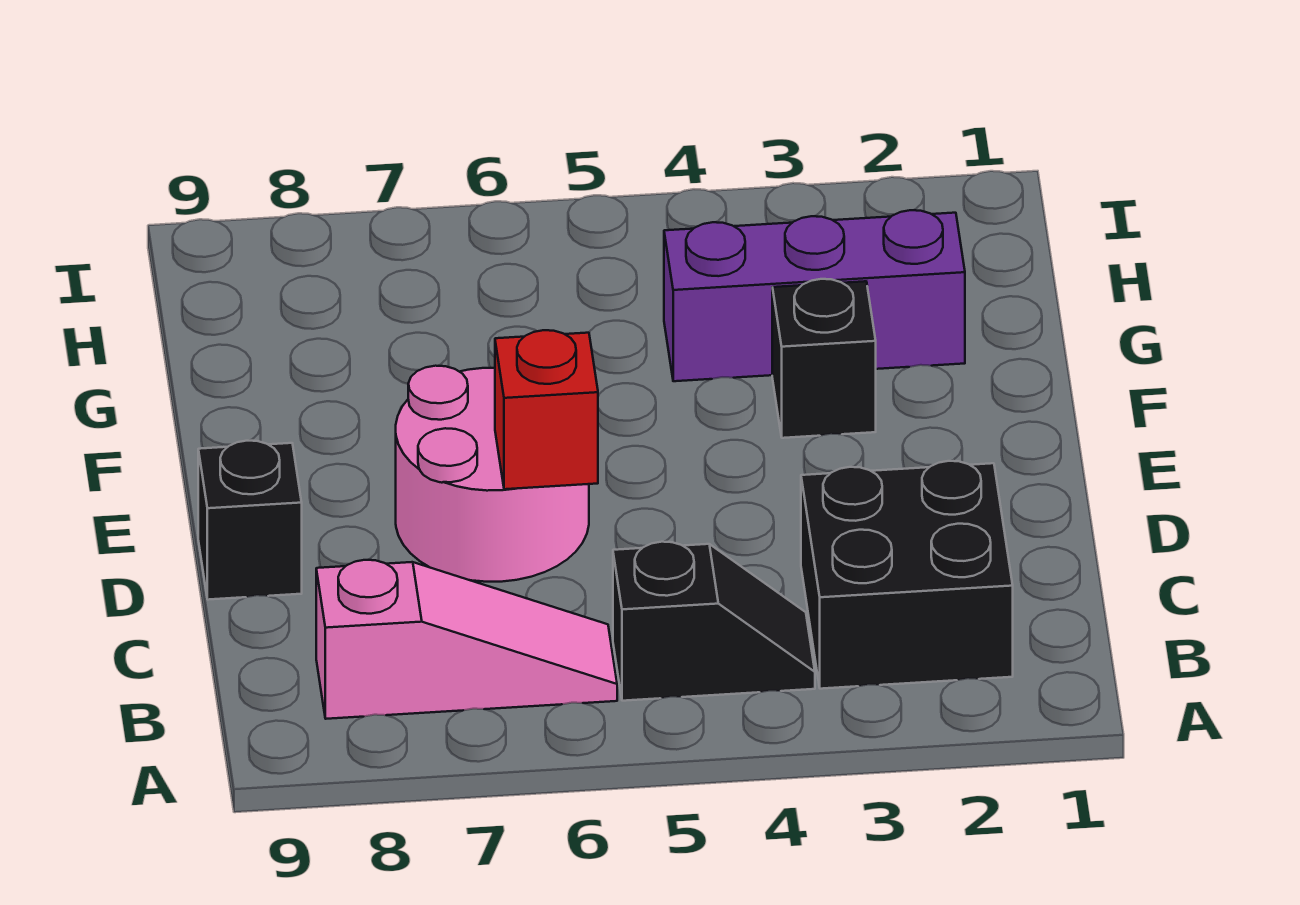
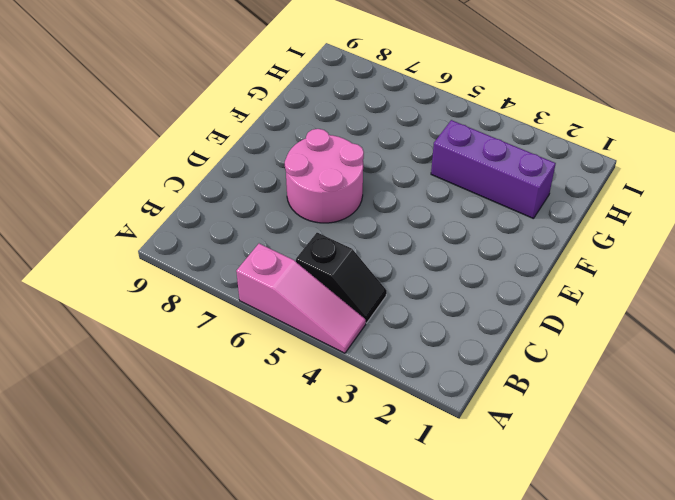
pink slope A4:A6 level 1 top 6 -> pink slope B6:B8 level 1 top 8
none -> black brick B2:C3 level 1
none -> black brick D9 level 1

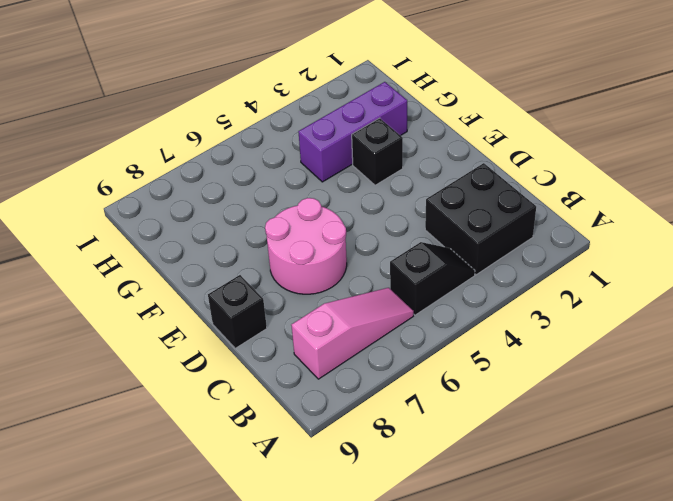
none -> red brick D6 level 2

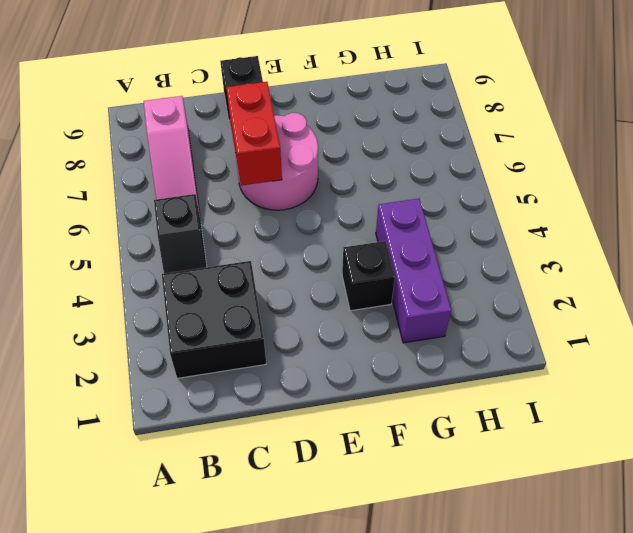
red brick D6:D7 level 2 -> red brick D6 level 2

